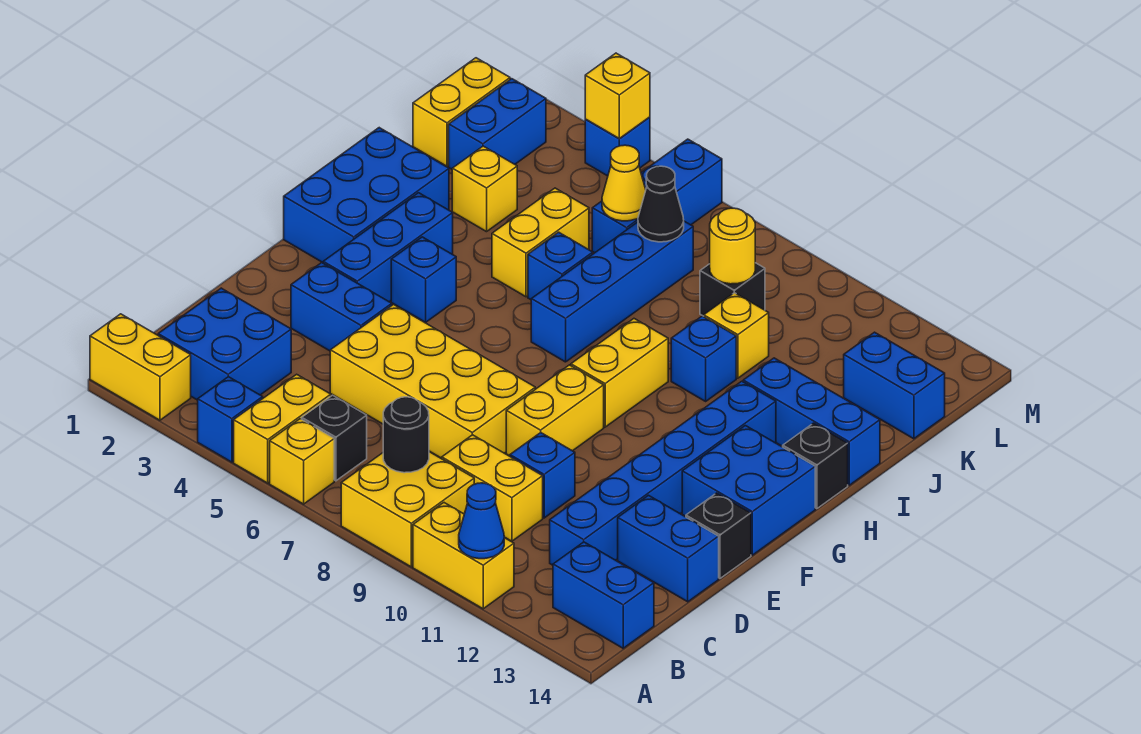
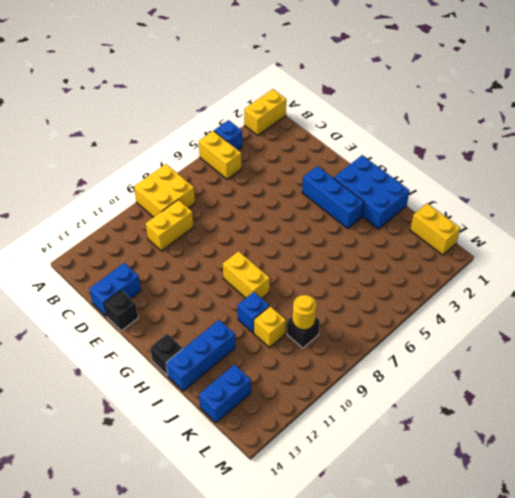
none -> yellow brick A6 level 1
none -> yellow brick A10:A11 level 1
none -> blue brick B2:C3 level 1
none -> black brick B6 level 1

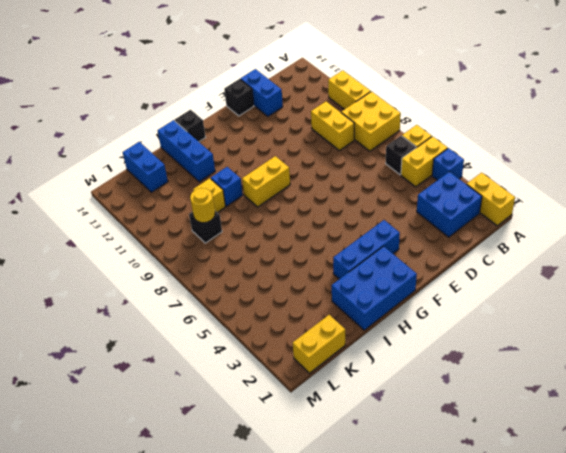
none -> blue brick B13:B14 level 1
none -> blue brick C12:H12 level 1
none -> yellow brick D5:E8 level 1
none -> blue brick D10 level 1

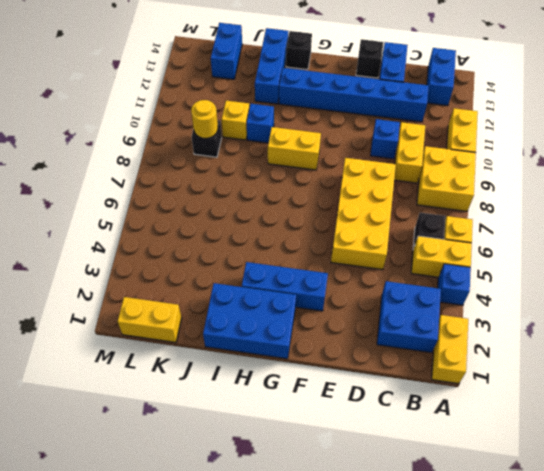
none -> blue brick E3:E4 level 1
none -> yellow brick E9:F9 level 1
none -> blue brick F13:G14 level 1
none -> blue brick G4 level 1

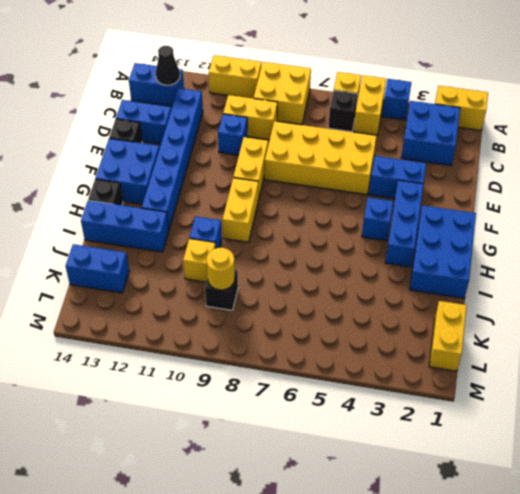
black cone B13 level 2 -> black cone K7 level 2
none -> blue brick H7:K7 level 1
none -> yellow brick I5:J5 level 1
none -> blue brick I6 level 1
none -> yellow brick J3 level 1

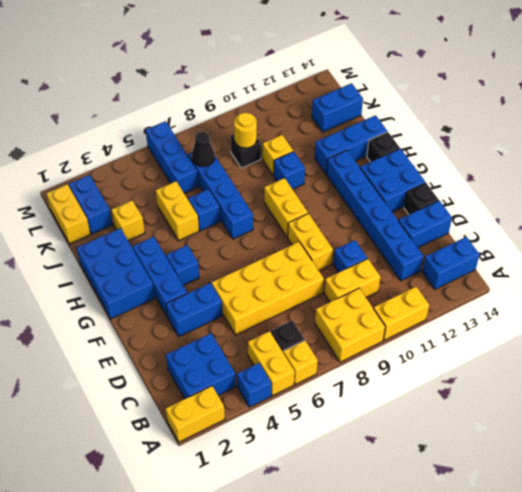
none -> blue brick M4 level 1
none -> blue cone A11 level 2
none -> black round brick B8 level 2
none -> yellow cone K6 level 2

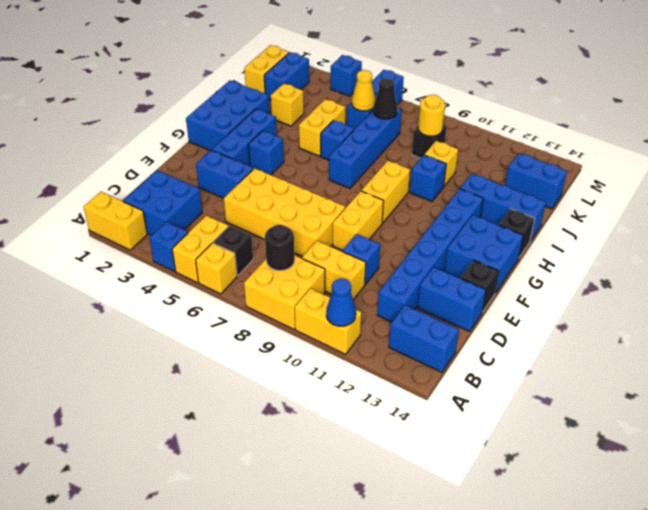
none -> yellow brick M4 level 2

